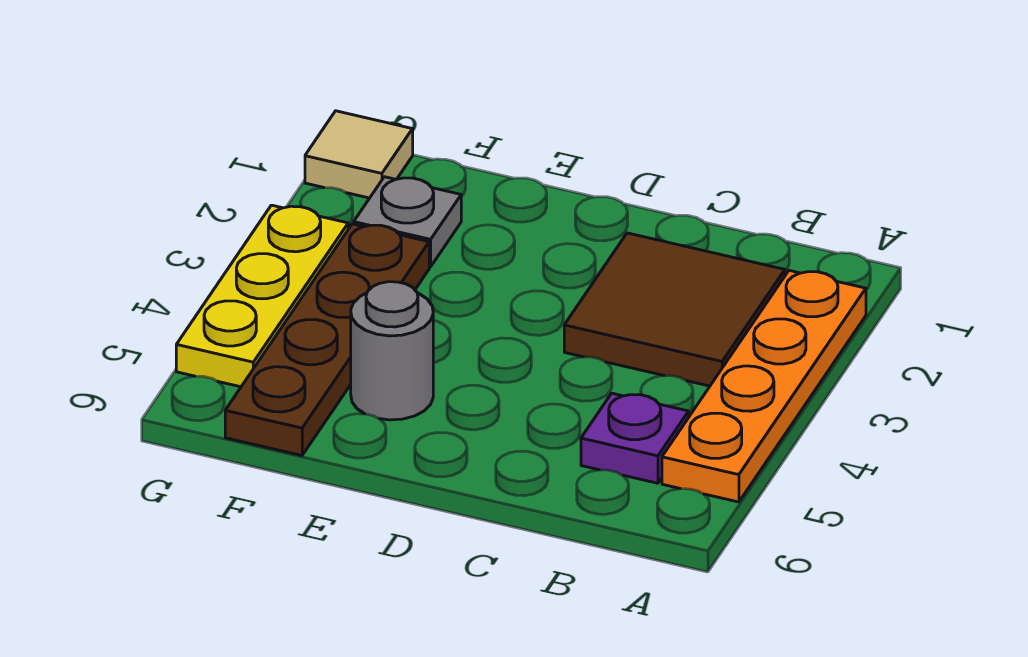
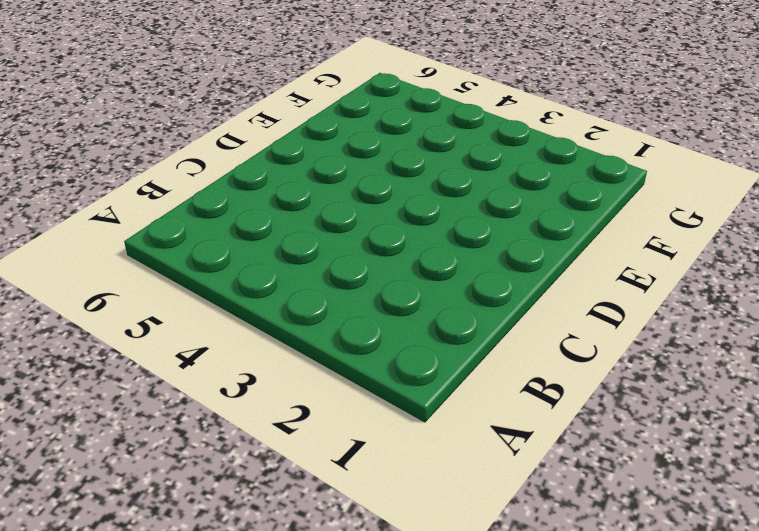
none -> orange plate A2:A5 level 1
none -> brown tile B2:C3 level 1

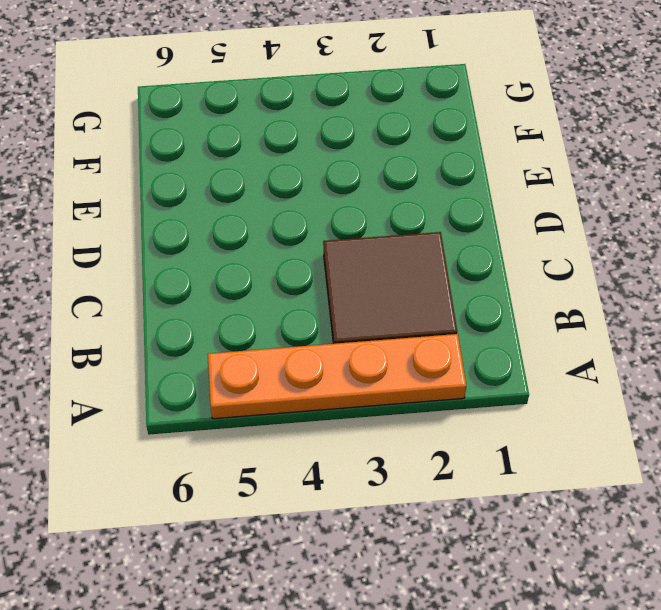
none -> purple plate B5 level 1
none -> grey round brick E5 level 1

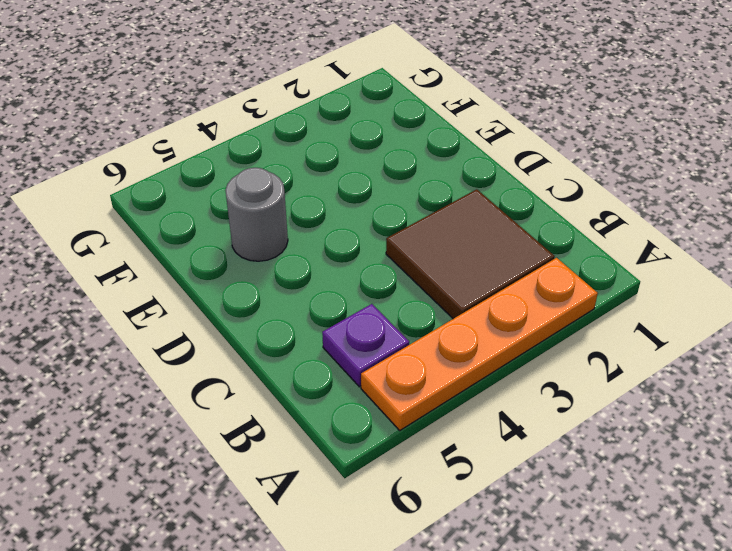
none -> grey plate F2 level 1
none -> brown plate F3:F6 level 1

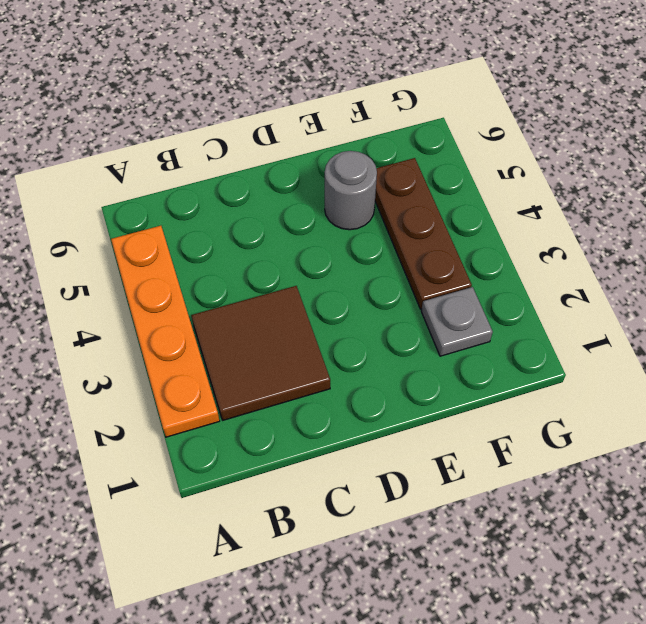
brown plate F3:F5 level 1 -> brown plate F3:F6 level 1
none -> purple plate B5 level 1
none -> tan tile G1 level 1

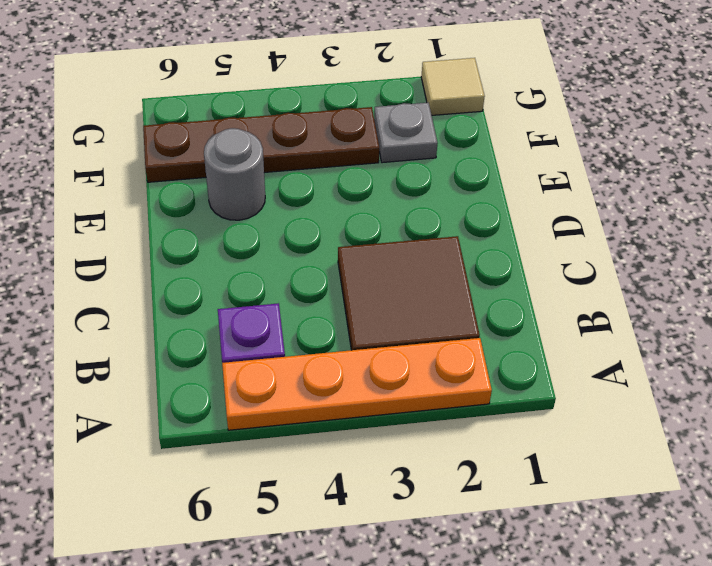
none -> yellow plate G3:G5 level 1

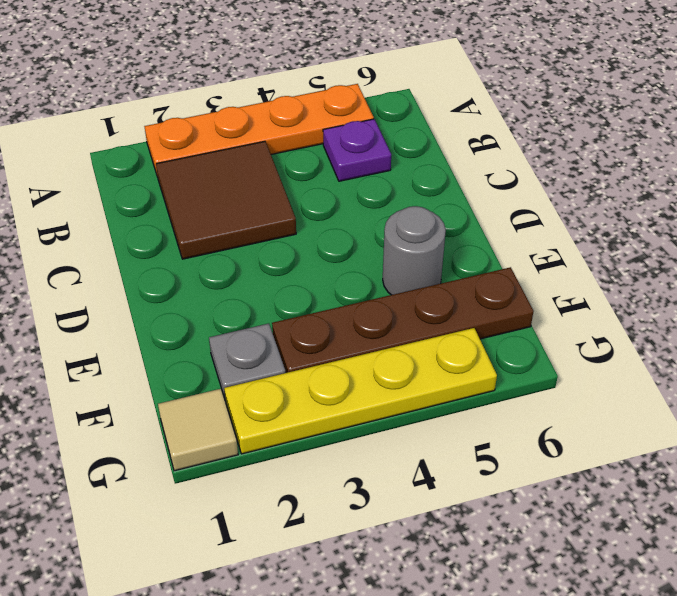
yellow plate G2:G5 level 1 -> yellow plate G3:G5 level 1

